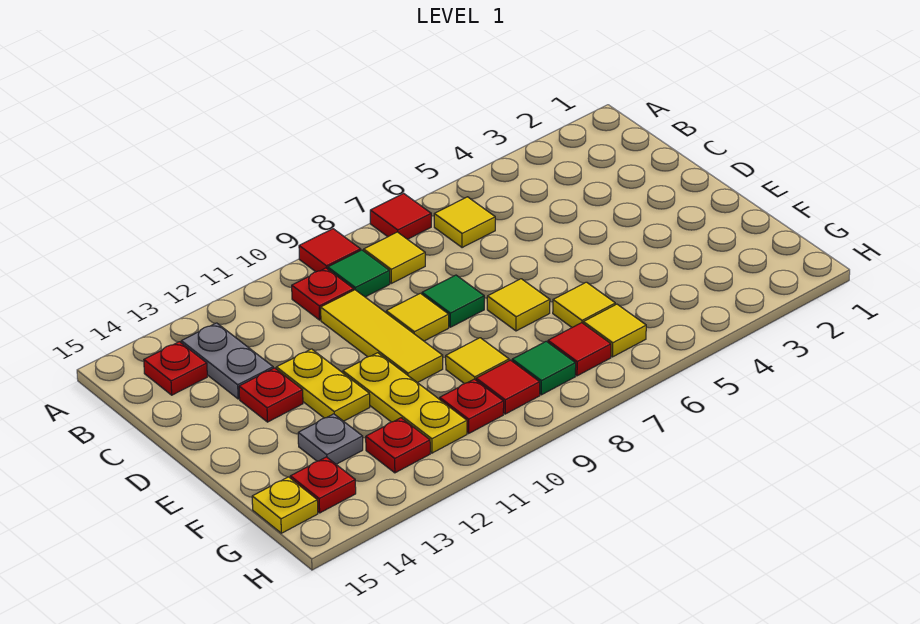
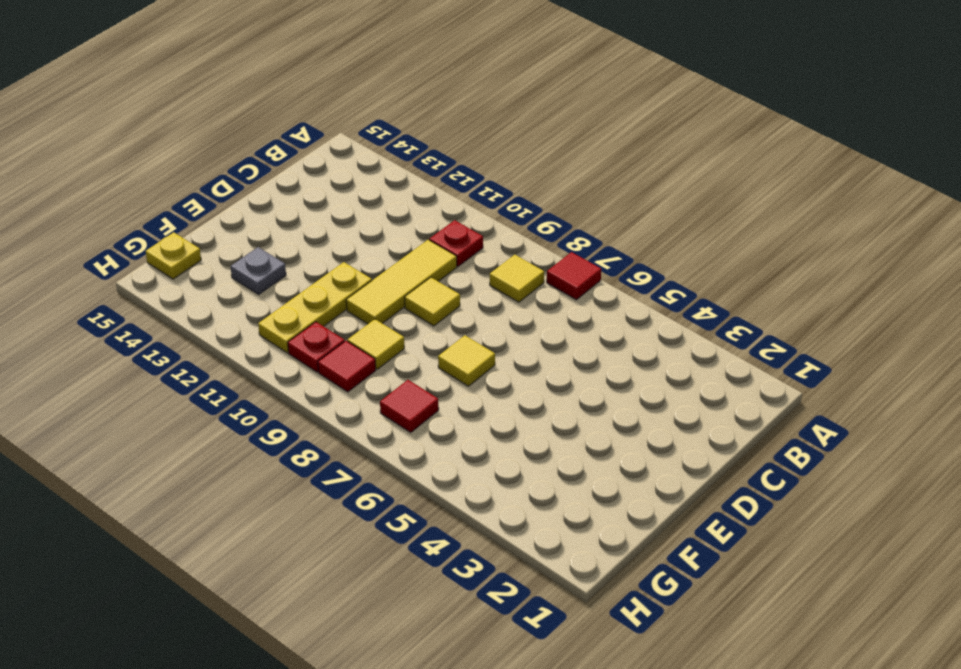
none -> red tile A9 level 1
none -> yellow tile B6 level 1
none -> green tile B9 level 1

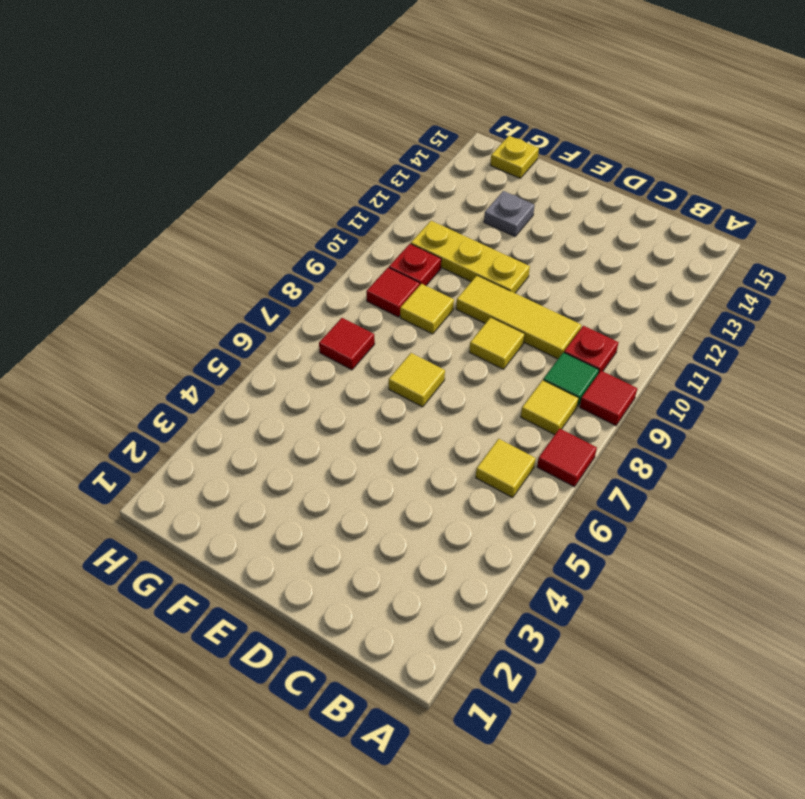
none -> grey plate B13:C13 level 1
none -> red plate B14 level 1
none -> green tile D8 level 1

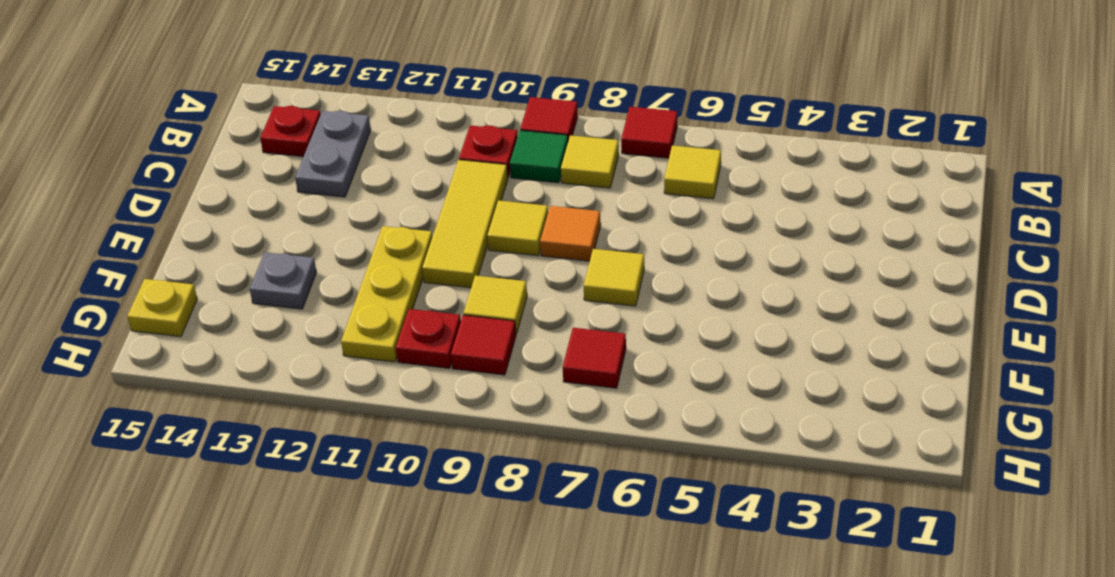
orange tile D8 level 1 -> green tile D8 level 1
none -> yellow plate D12:E12 level 1
none -> red plate D13 level 1
none -> yellow tile F6 level 1

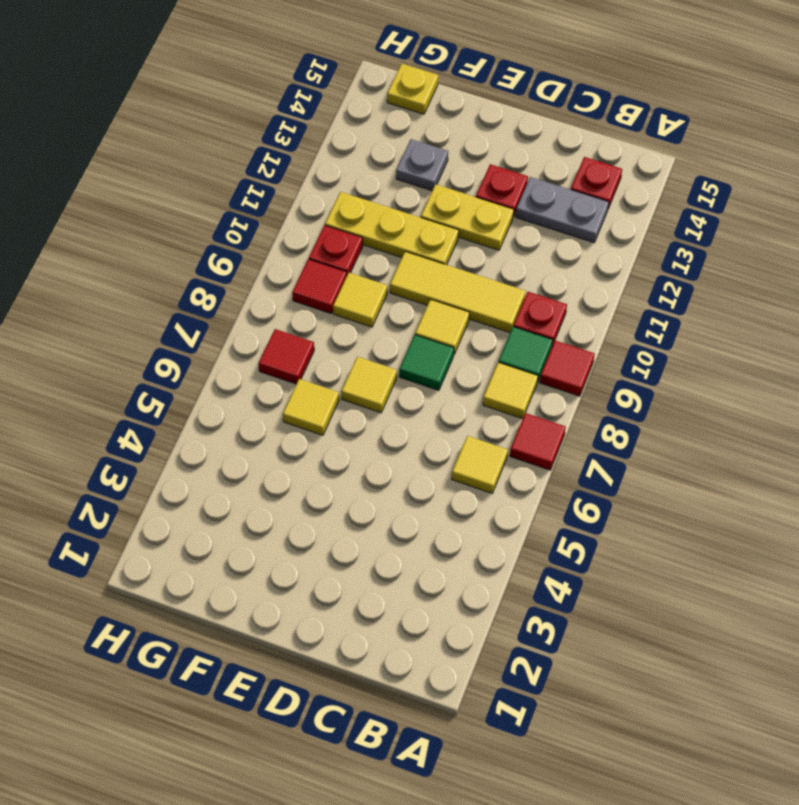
none -> yellow tile G6 level 1
none -> green tile G8 level 1
none -> red plate G12 level 1

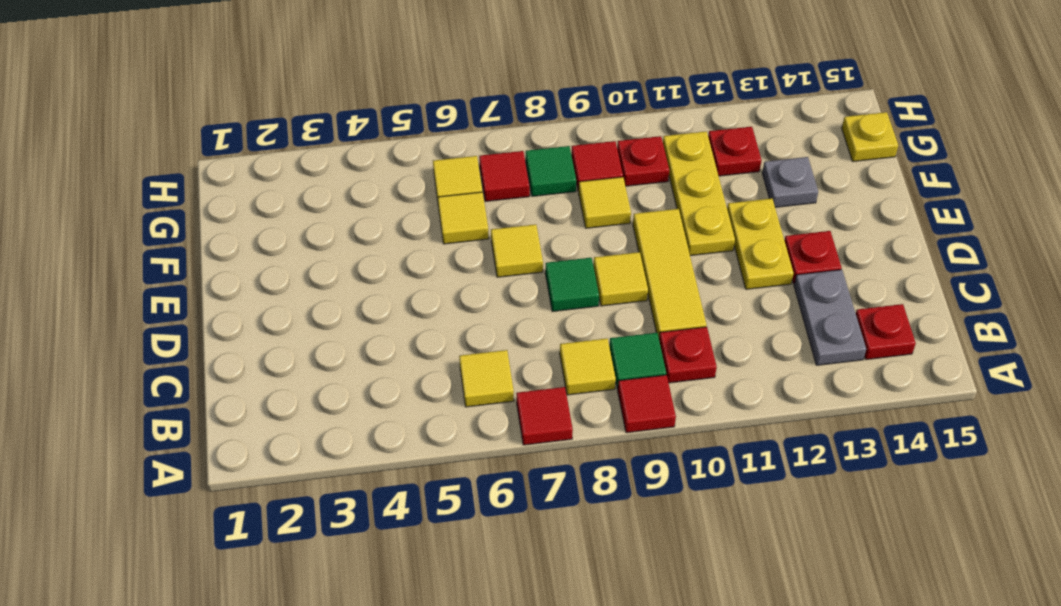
none -> red plate G14 level 1

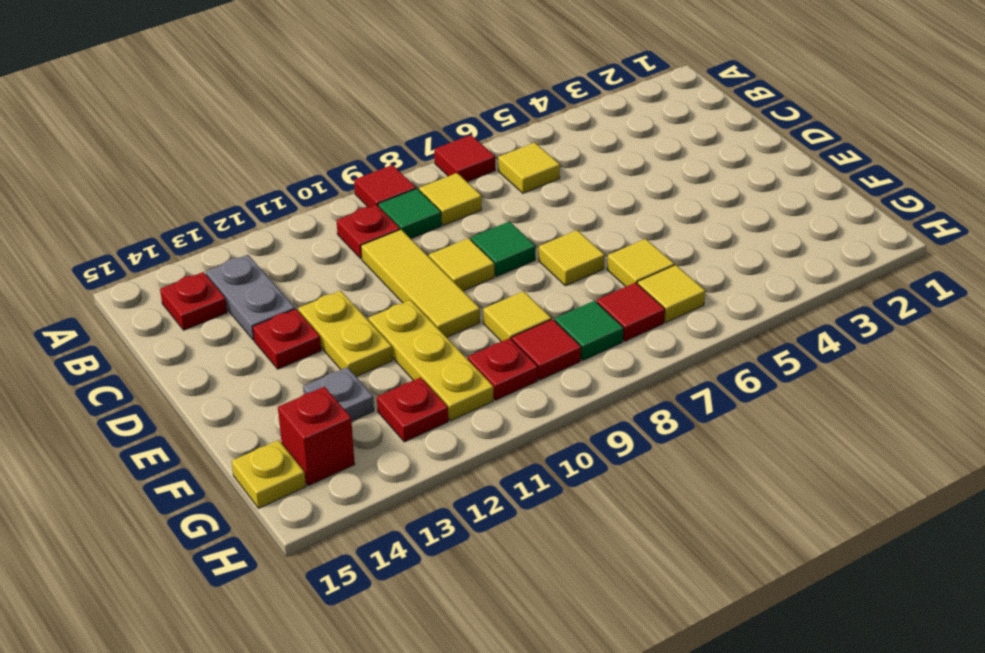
red brick G14 level 1 -> red plate G14 level 1

